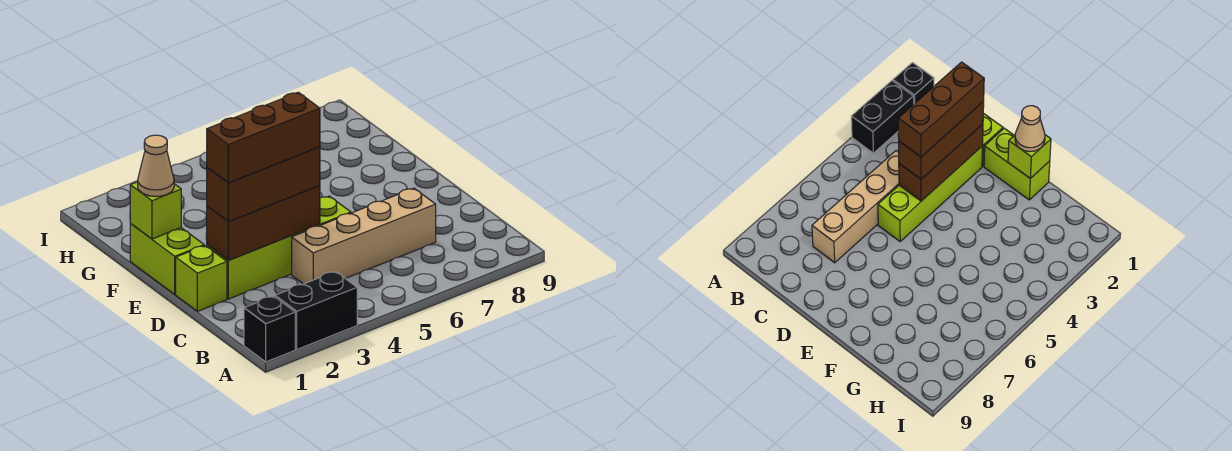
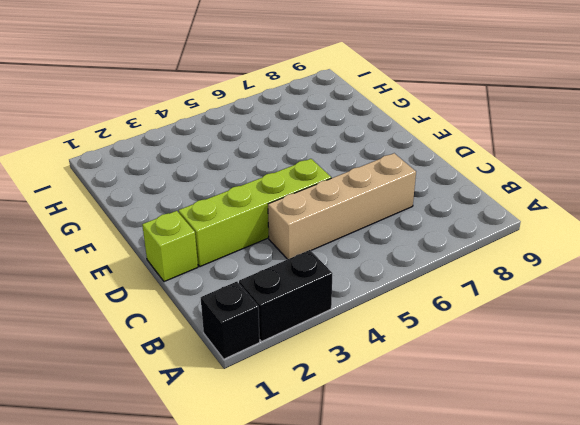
none -> lime brick E1:F1 level 1
none -> brown brick D2:D4 level 2

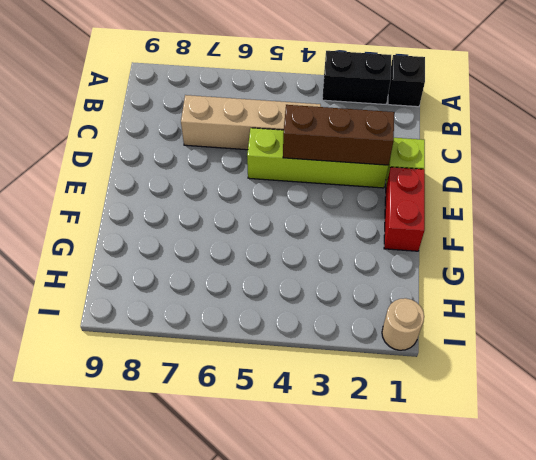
red brick E1:F1 level 1 -> lime brick E1:F1 level 1
tan round brick I1 level 1 -> none
none -> lime brick F1 level 2
none -> brown brick D2:D4 level 3

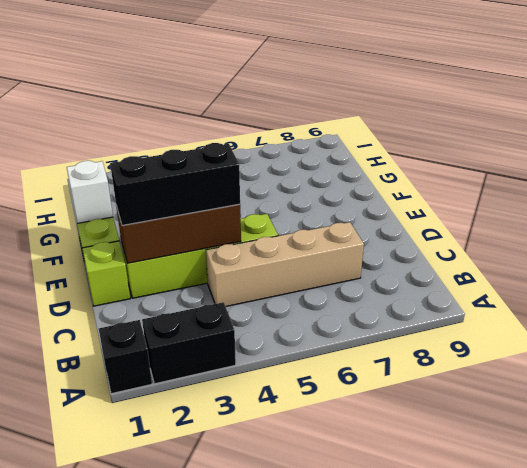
black brick D2:D4 level 3 -> brown brick D2:D4 level 3
white brick F1 level 2 -> lime brick F1 level 2
none -> tan cone F1 level 3
none -> brown brick D2:D4 level 4

